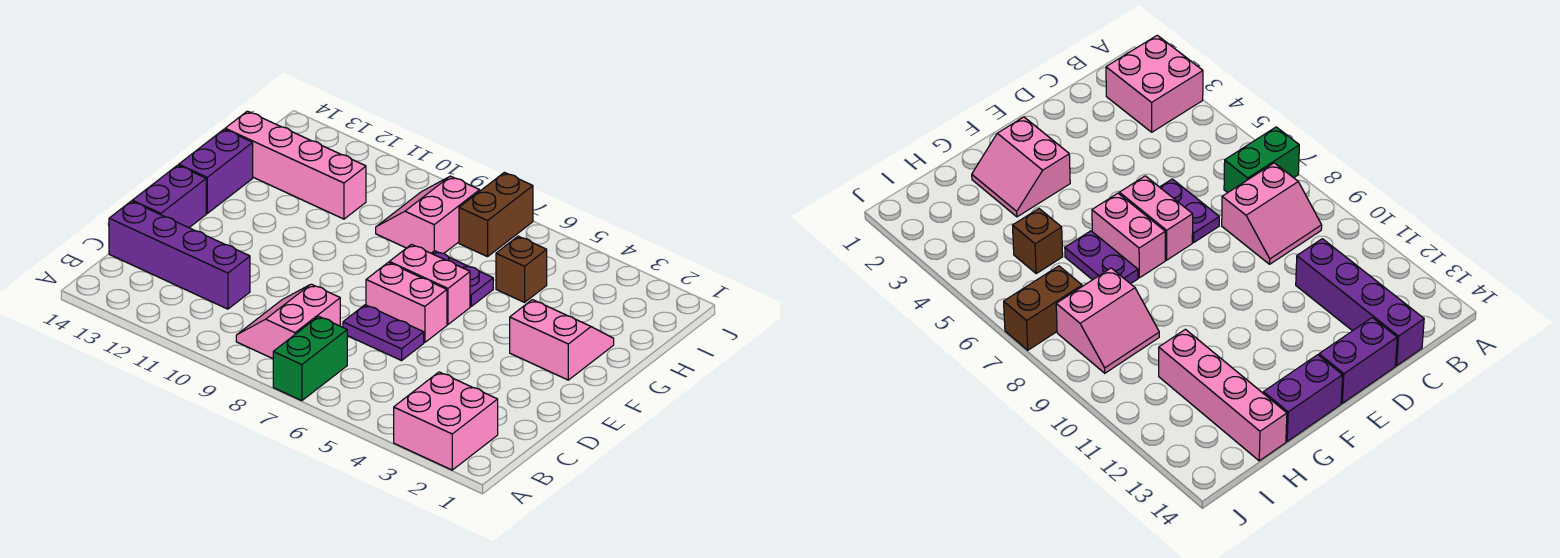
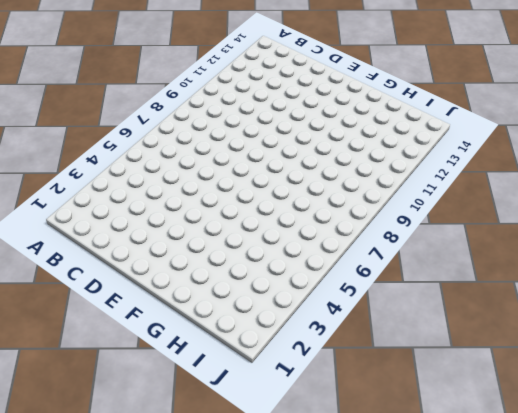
none -> pink brick A2:B3 level 1
none -> green brick A7:B7 level 1
none -> pink slope B8:C9 level 1 top 8

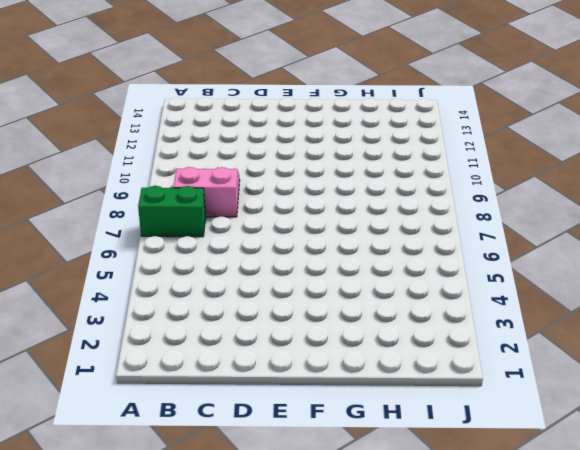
none -> pink brick A2:B3 level 1
none -> purple brick C11:C14 level 1
none -> purple plate D6:D7 level 1

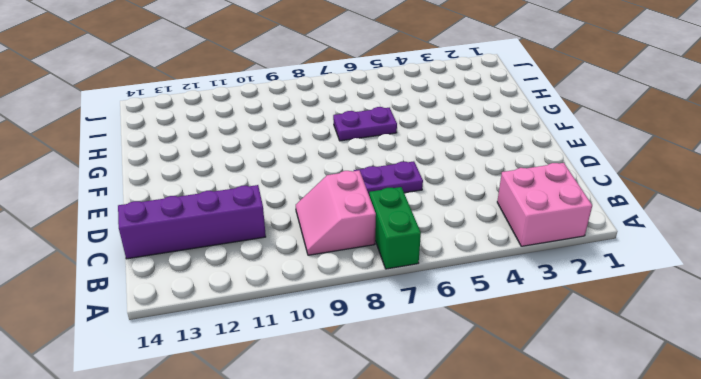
none -> purple brick D14:E14 level 1
none -> pink brick E6:E7 level 1
none -> pink slope F2:G3 level 1 top F

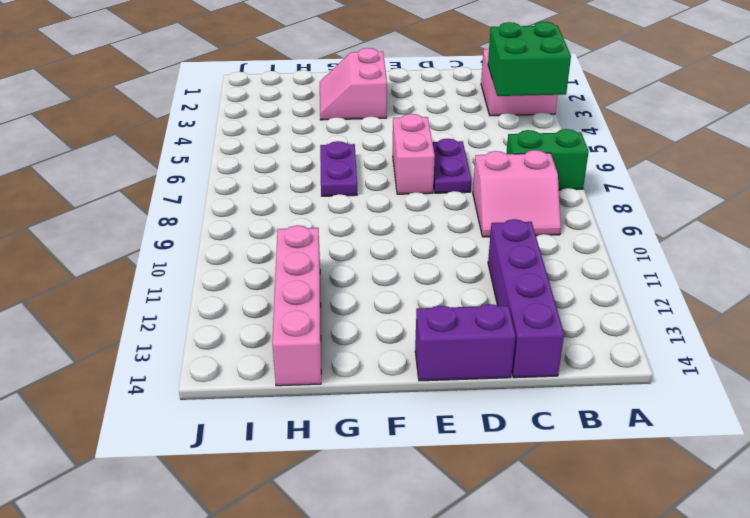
green brick A3:B4 level 2 -> none
none -> pink brick F6:F7 level 1
none -> purple brick F14:G14 level 1
none -> brown brick H5 level 1

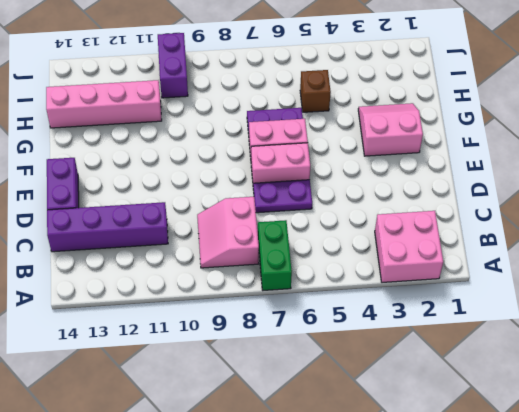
purple brick I10:J10 level 1 -> purple brick F14:G14 level 1
none -> pink slope H8:I9 level 1 top 8
none -> brown brick I7:J7 level 1

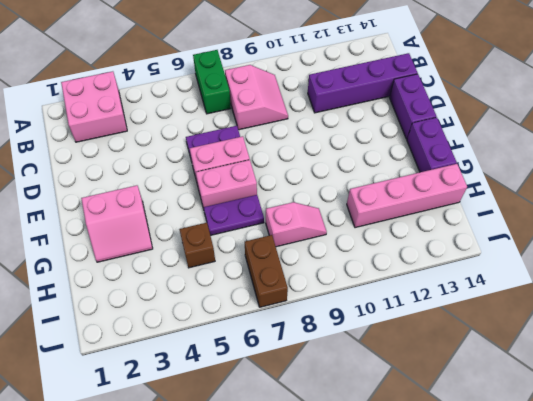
pink slope H8:H9 level 1 top 8 -> pink slope H8:I9 level 1 top 8

